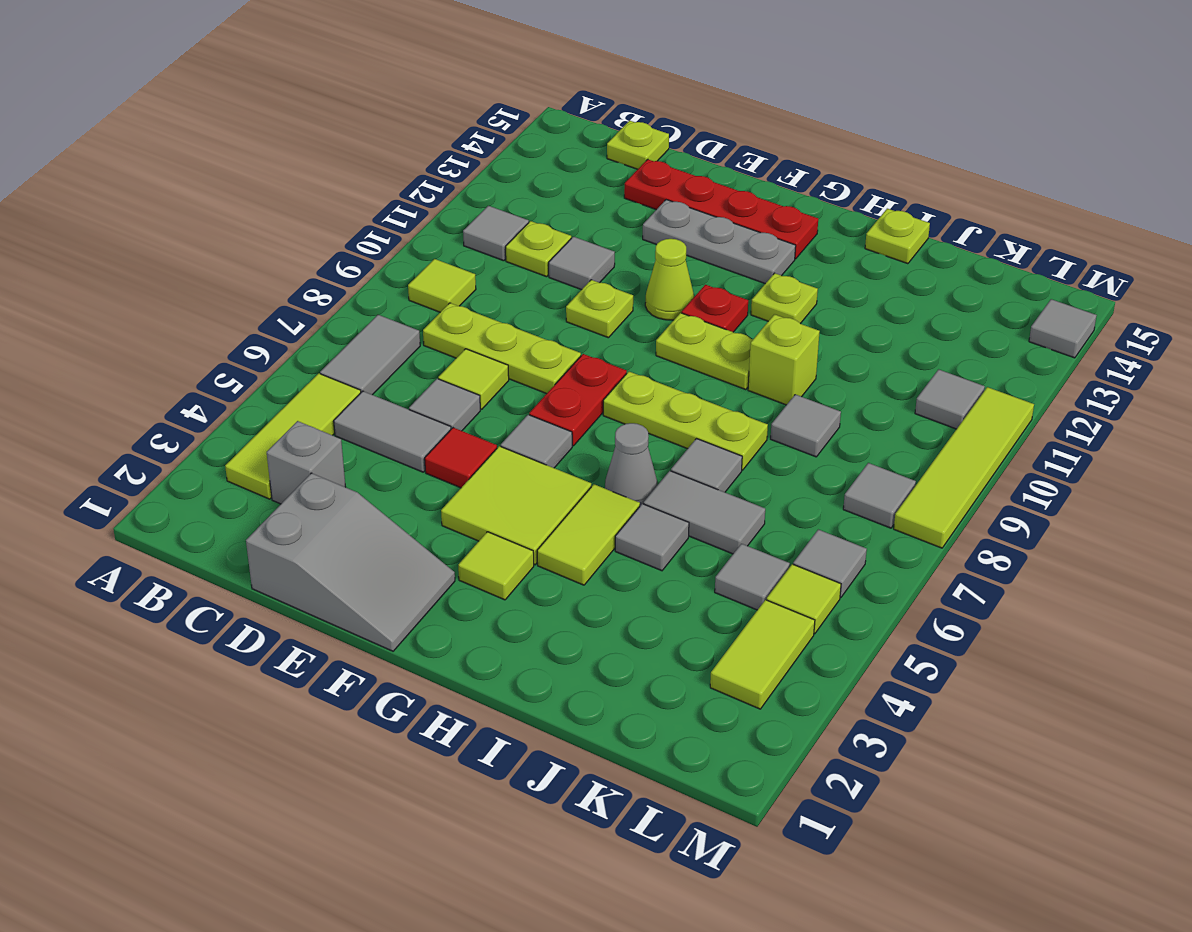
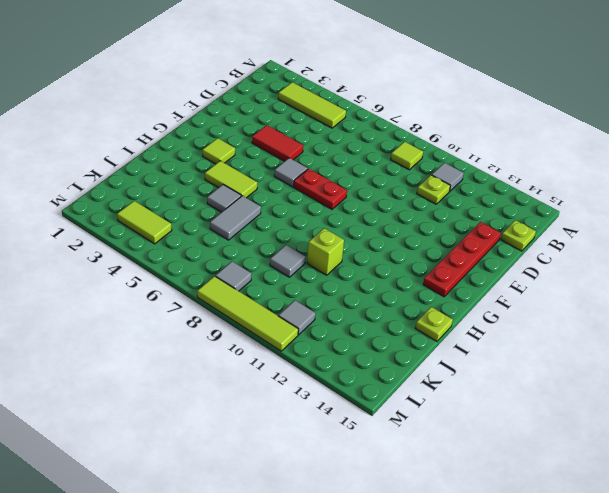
red tile E4:E5 level 1 -> red tile E5 level 1
none -> grey tile B6:B7 level 1
none -> grey brick C3 level 1
none -> grey tile C5:D5 level 1
none -> lime plate C8:E8 level 1

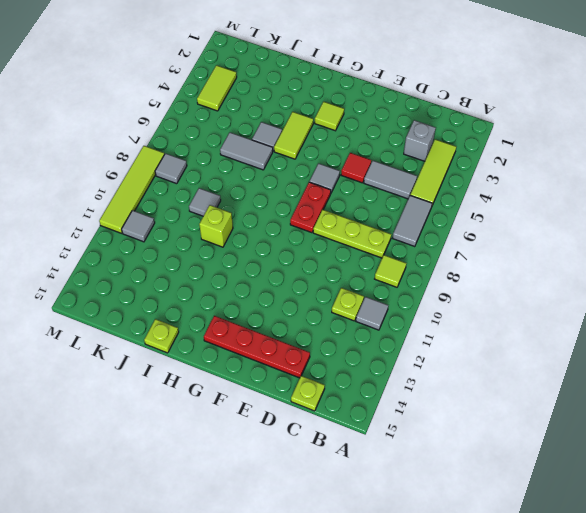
none -> grey slope D1:F2 level 1 top D
none -> grey tile D6 level 1
none -> lime tile D7 level 1
none -> grey tile D11 level 1

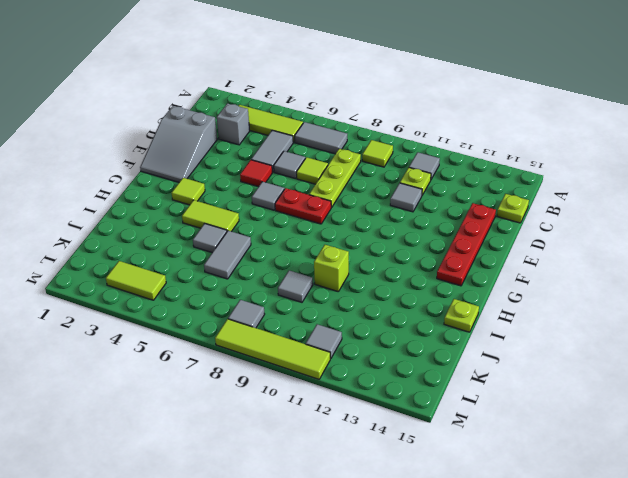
none -> lime plate E10 level 1
none -> grey plate E13:G13 level 1
none -> lime tile F4:G5 level 1
none -> lime cone F11 level 1

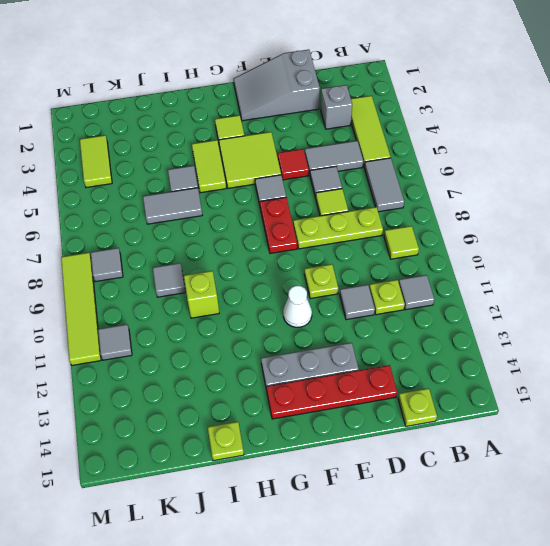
white cone F11 level 1 -> lime cone F11 level 1
none -> lime plate G8:I8 level 1
none -> lime plate G10:H10 level 1
none -> red plate G11 level 1
none -> grey cone H6 level 1

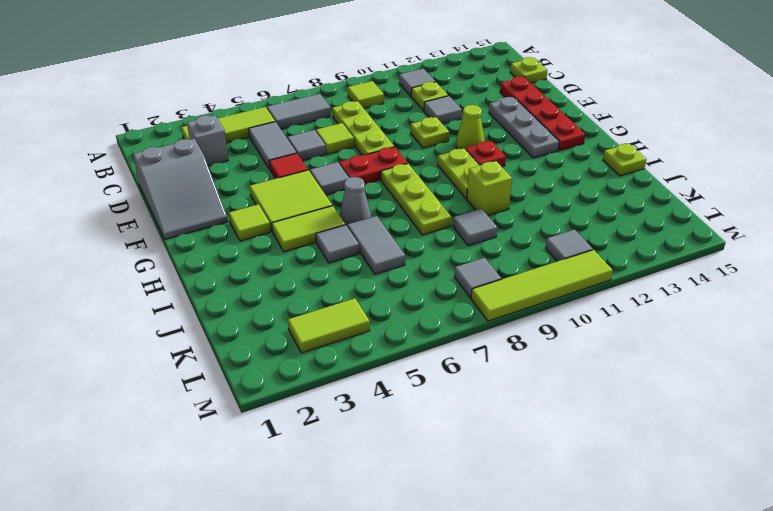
none -> lime plate H12 level 1
none -> grey tile I7 level 1
none -> grey tile K5 level 1
none -> lime tile L5 level 1

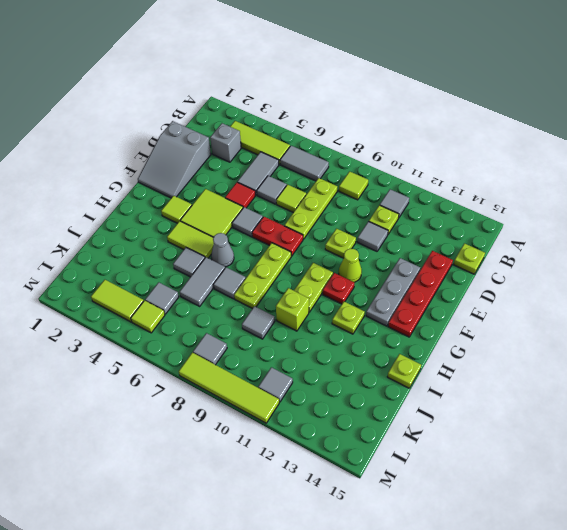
none -> grey tile L6 level 1
none -> grey tile M14 level 1

